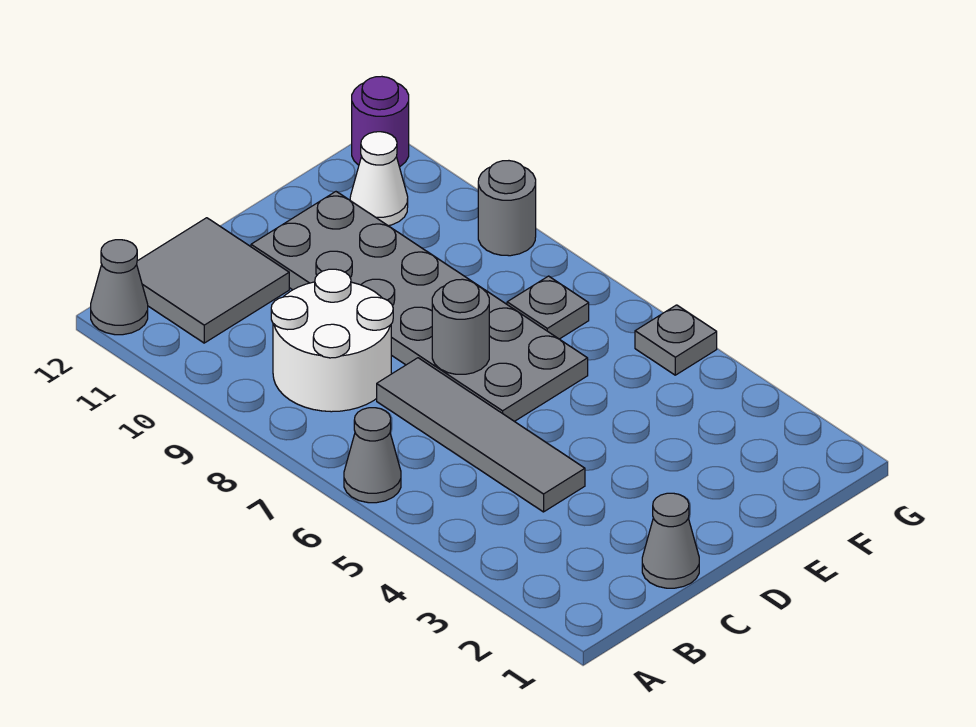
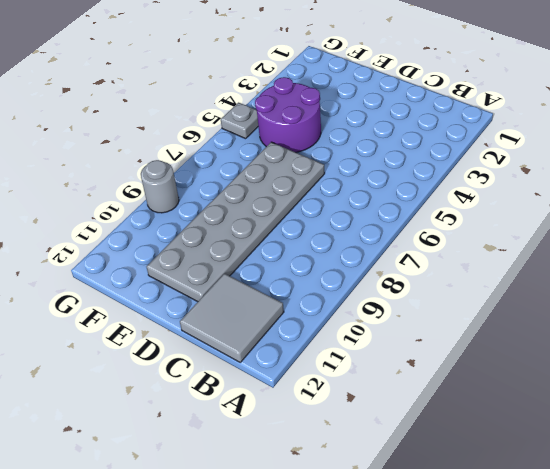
purple round brick E4:F5 level 1 -> none
none -> grey cone A6 level 1
none -> grey cone A12 level 1
none -> white round brick B8:C9 level 1

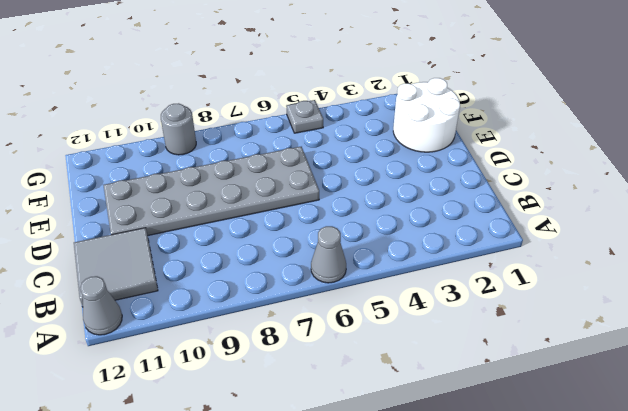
white round brick E1:F2 level 1 -> white round brick B8:C9 level 1
none -> grey cone C1 level 1
none -> grey tile C4:C7 level 1
none -> grey plate F7 level 1

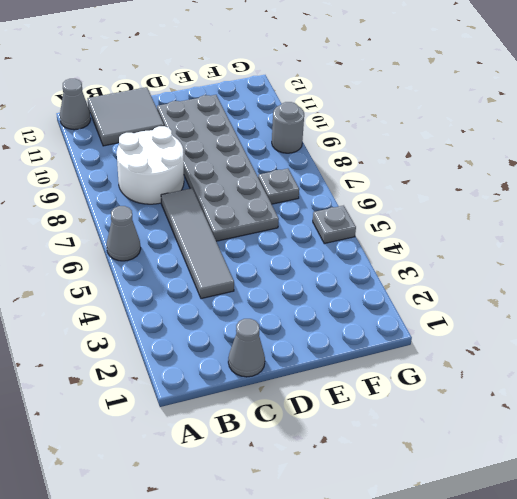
none -> white cone F11 level 1
none -> purple round brick G12 level 1
none -> grey round brick D7 level 2

